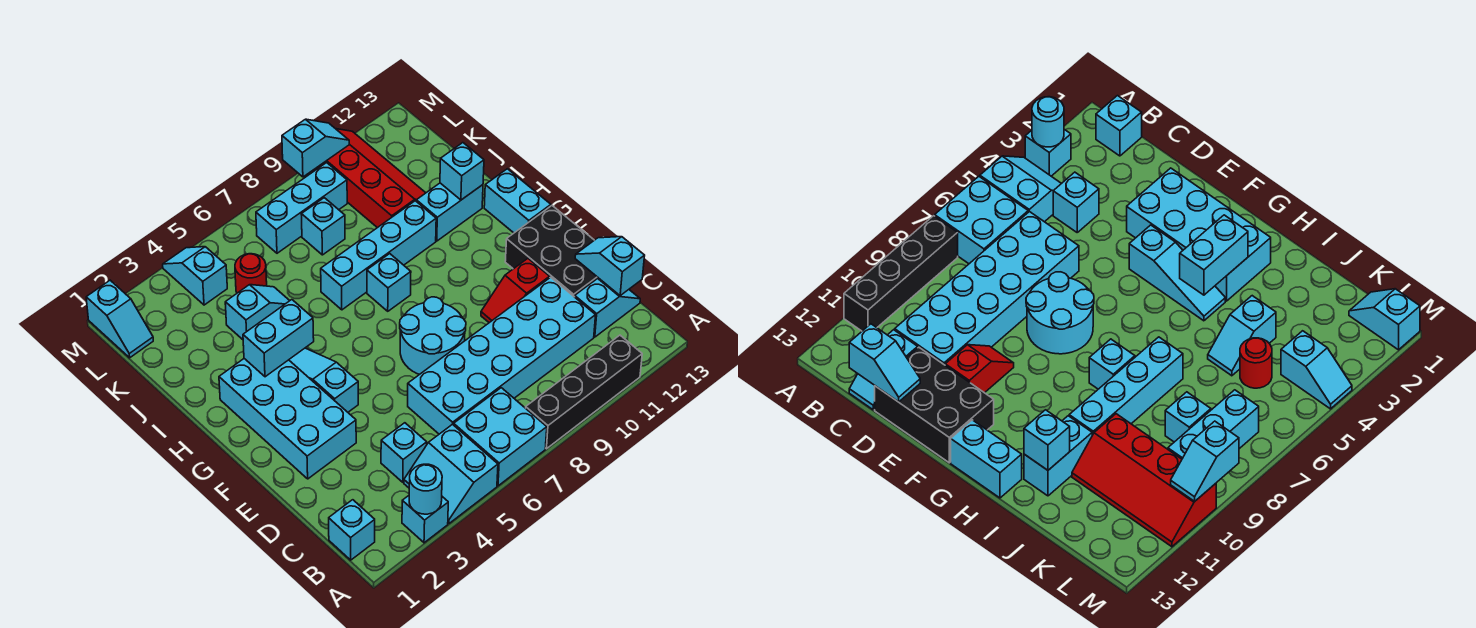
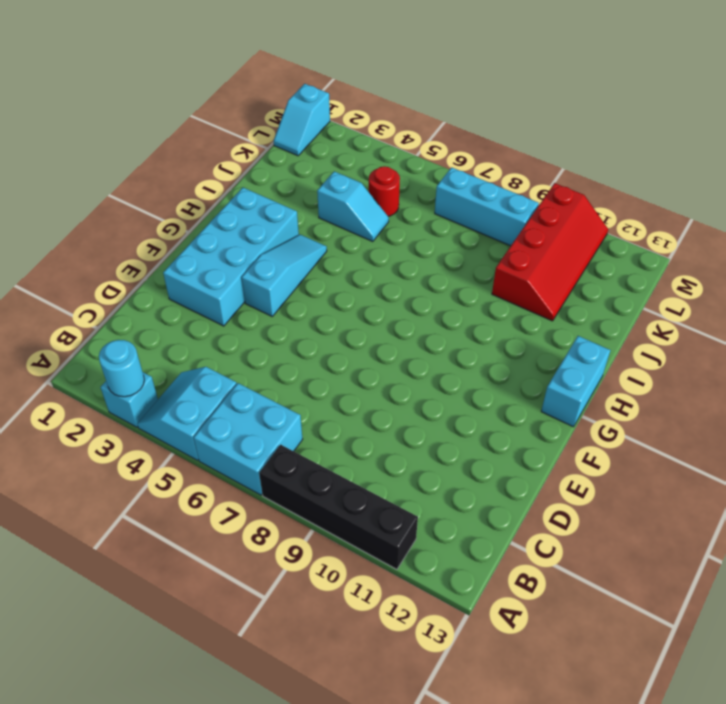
none -> cyan brick B1 level 1
none -> cyan brick C4 level 1
none -> cyan brick C6:D11 level 1

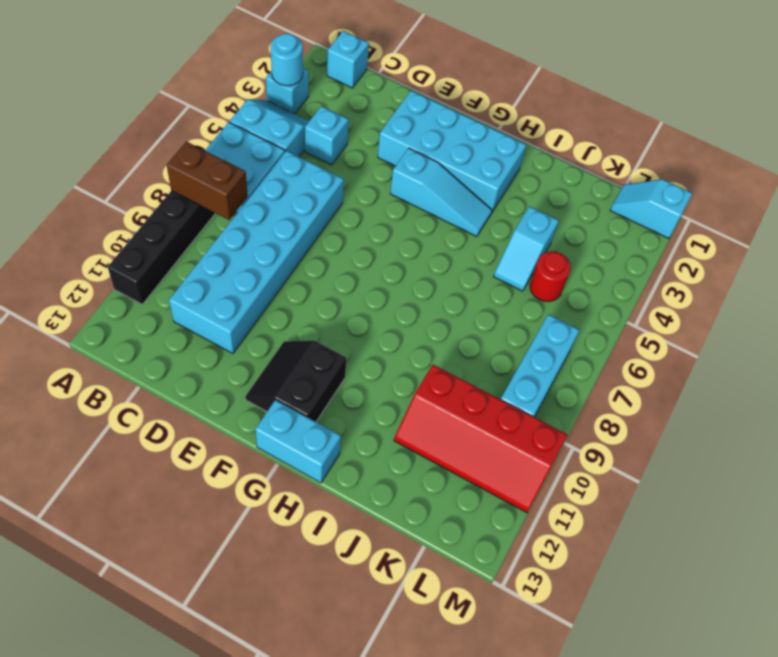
brown brick A8:B8 level 2 -> none
black slope F11:G12 level 1 top G -> black brick D12:F13 level 1
none -> cyan slope C12:C13 level 1 top 12
none -> cyan round brick E7:F8 level 1
none -> red slope E10:E11 level 1 top 11

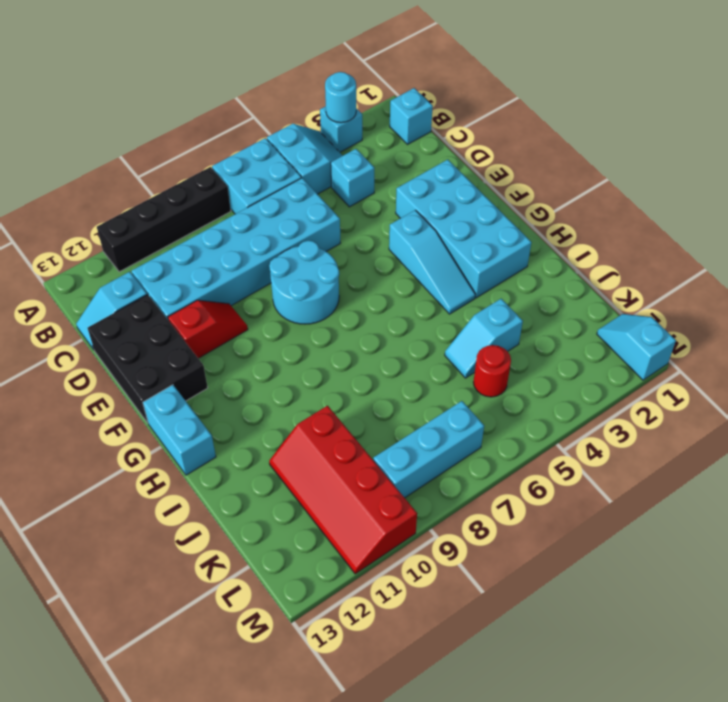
none -> cyan brick H8 level 1
none -> cyan brick I7:I10 level 1
none -> cyan brick I11:I12 level 1

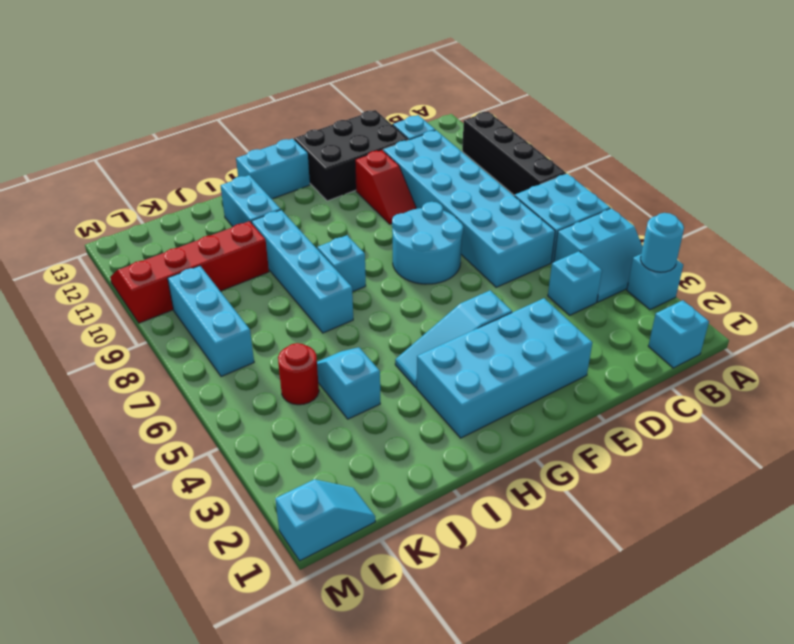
none -> cyan brick K8 level 1
none -> cyan slope L4:M4 level 1 top L
none -> cyan slope C13:D13 level 2 top C

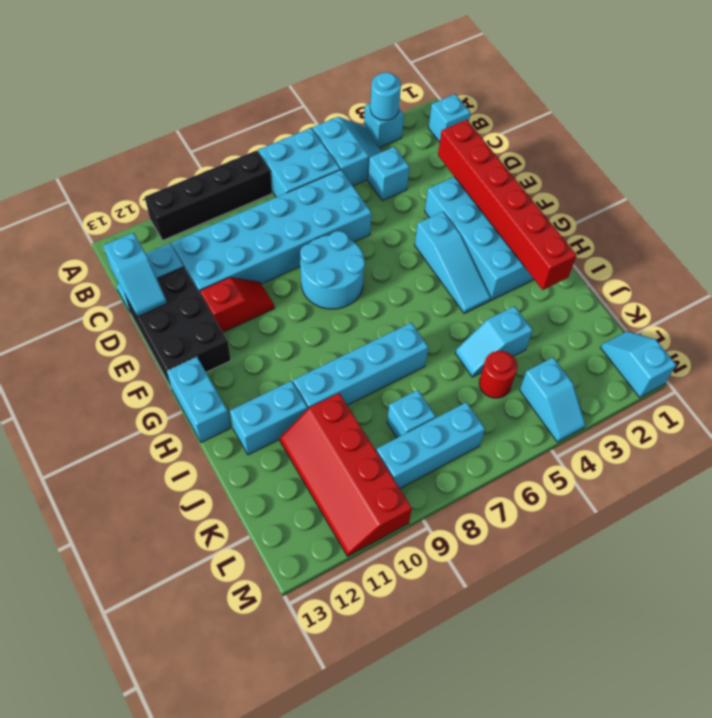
red brick D2:I2 level 2 -> none
none -> cyan brick H8 level 1
none -> cyan brick H3:H4 level 2
none -> cyan brick I12 level 2

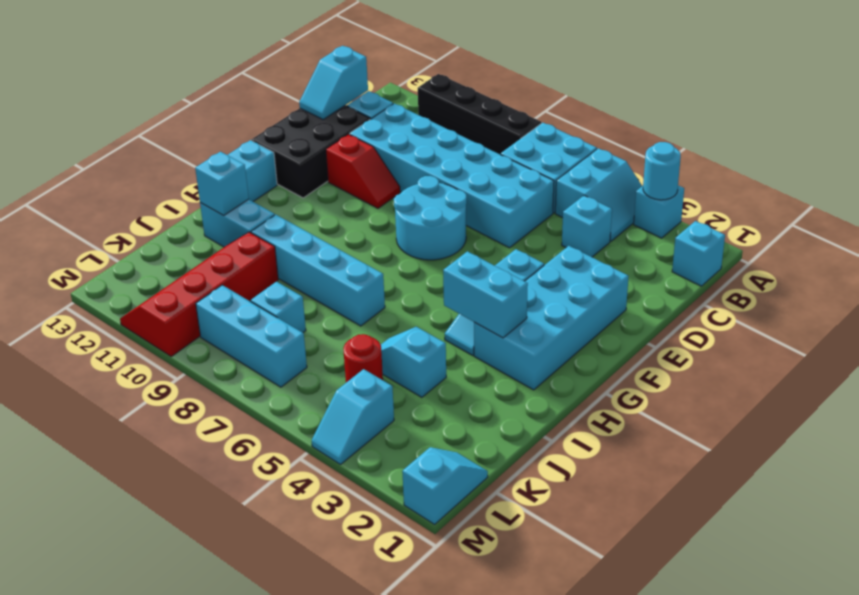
none -> cyan brick H8 level 1
none -> cyan slope M9:M10 level 2 top 9

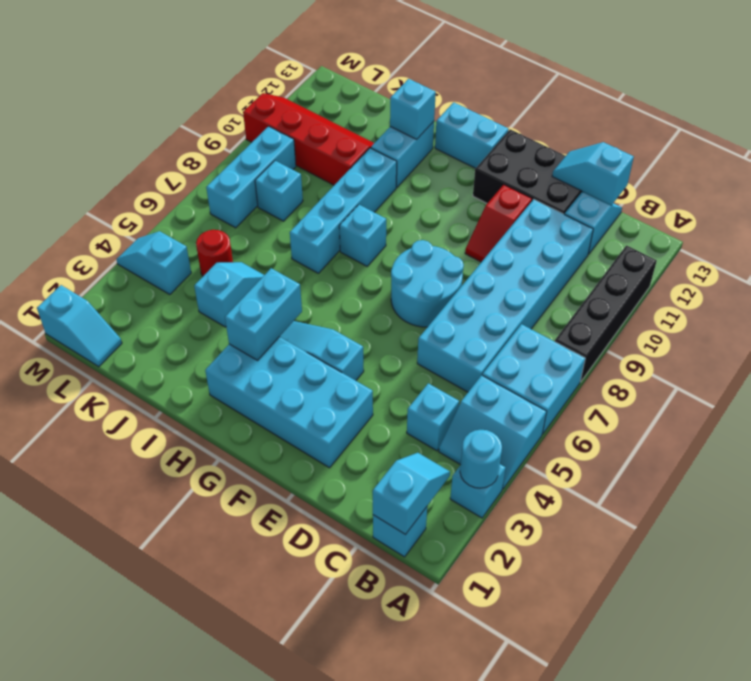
cyan slope B1:B2 level 2 top 1 -> cyan slope M9:M10 level 2 top 9

